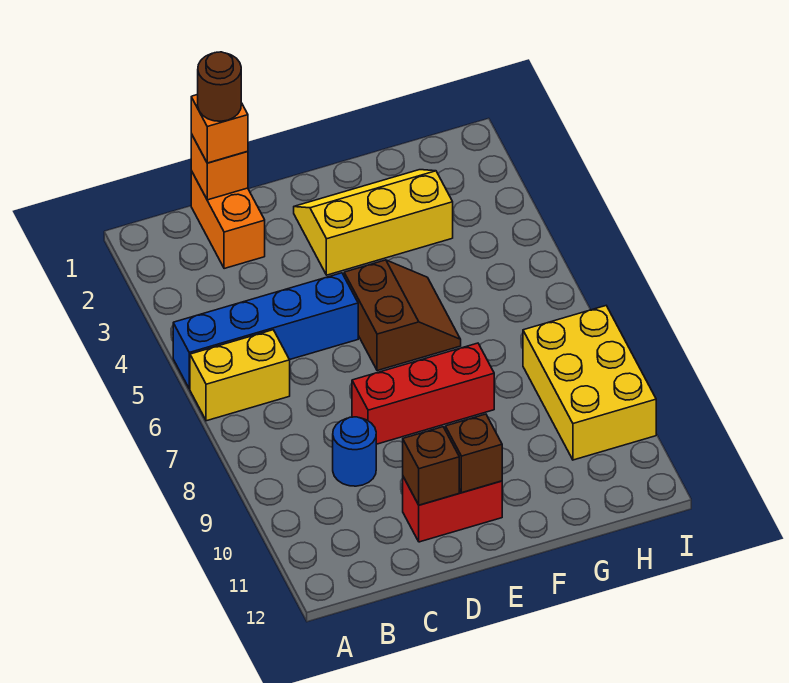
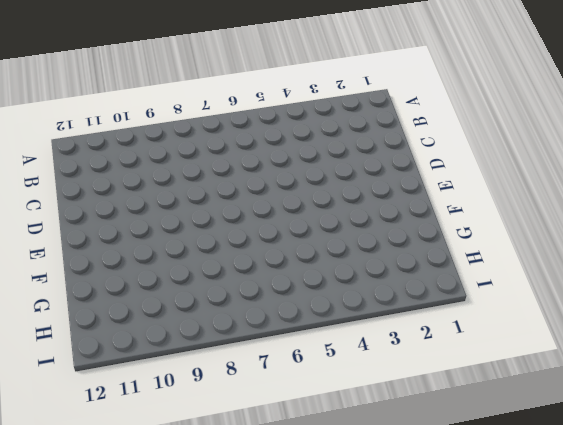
none -> blue brick A5:D5 level 1
none -> yellow brick A6:B6 level 1
none -> orange brick C1:C2 level 1

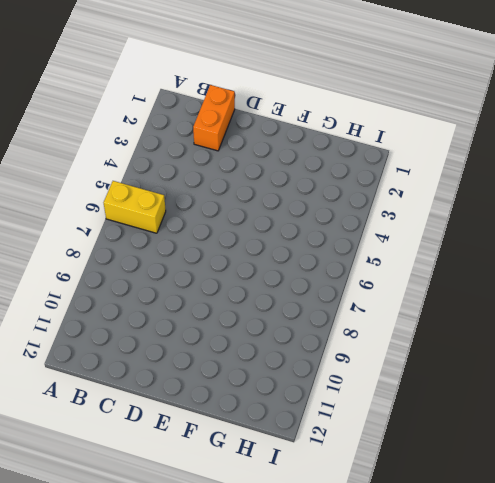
none -> blue brick A5:D5 level 1
none -> blue round brick C9 level 1
none -> red brick D8:F8 level 1

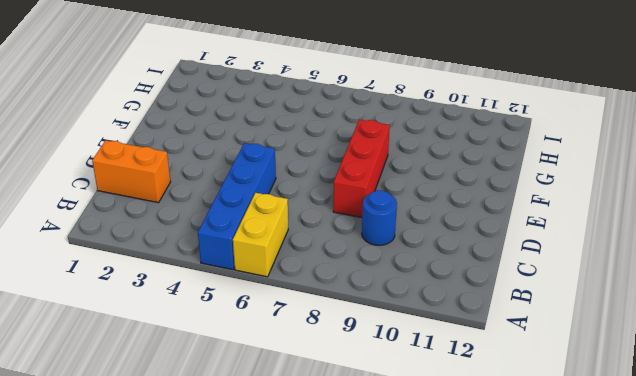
none -> red brick D11:E11 level 1
none -> yellow slope E2:G3 level 1 top 3
none -> brown slope E5:F6 level 1 top E

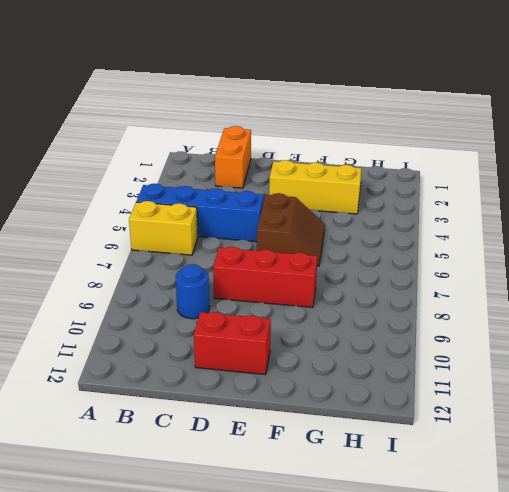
none -> yellow brick H8:I10 level 1
none -> orange brick C1 level 2
none -> brown brick D11 level 2

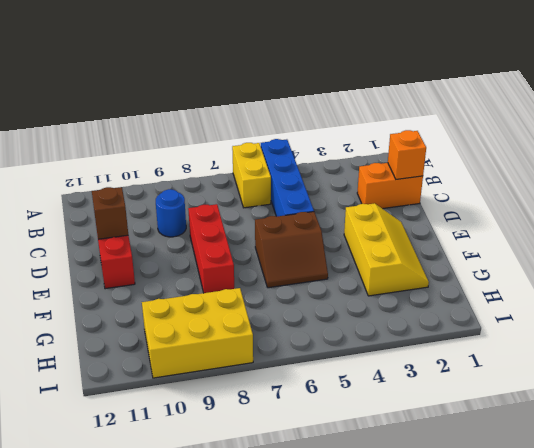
none -> brown brick E11 level 2
none -> orange brick C1 level 3
none -> brown round brick C1 level 4

